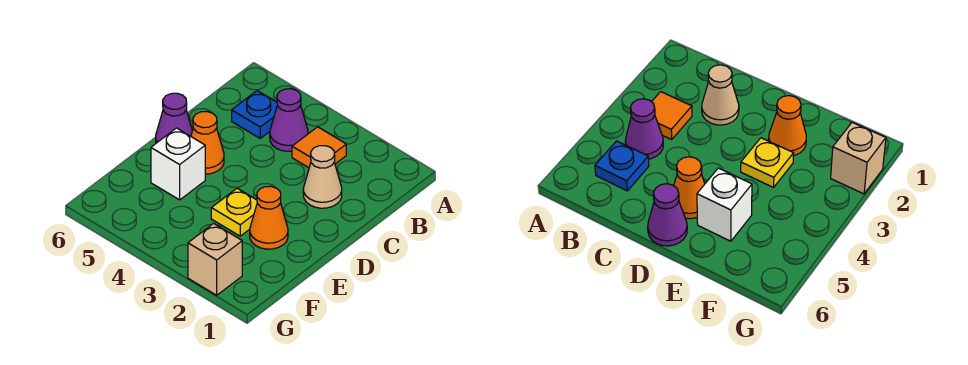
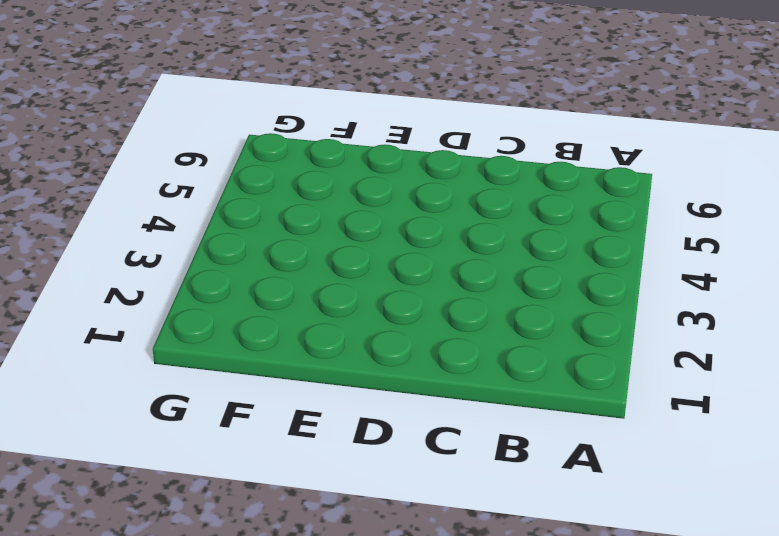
none -> orange tile B3 level 1
none -> purple cone B4 level 1

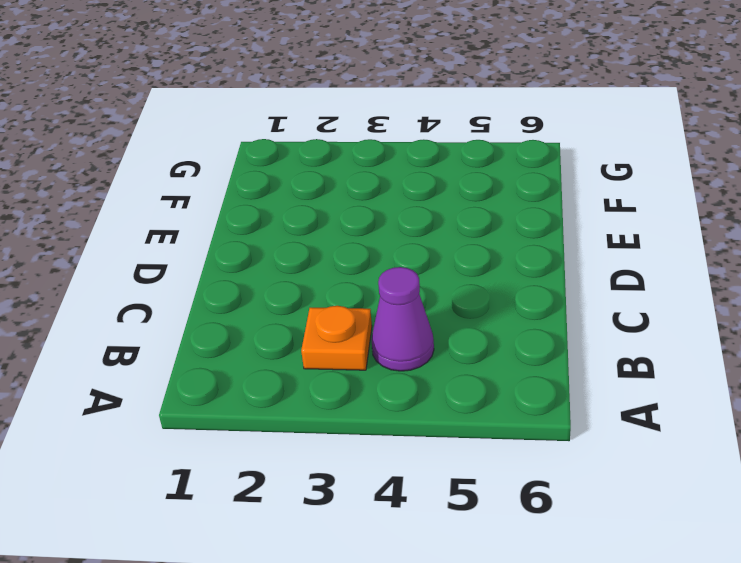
orange plate B3 level 1 -> orange tile B3 level 1
none -> blue plate B5 level 1
none -> tan cone C2 level 1

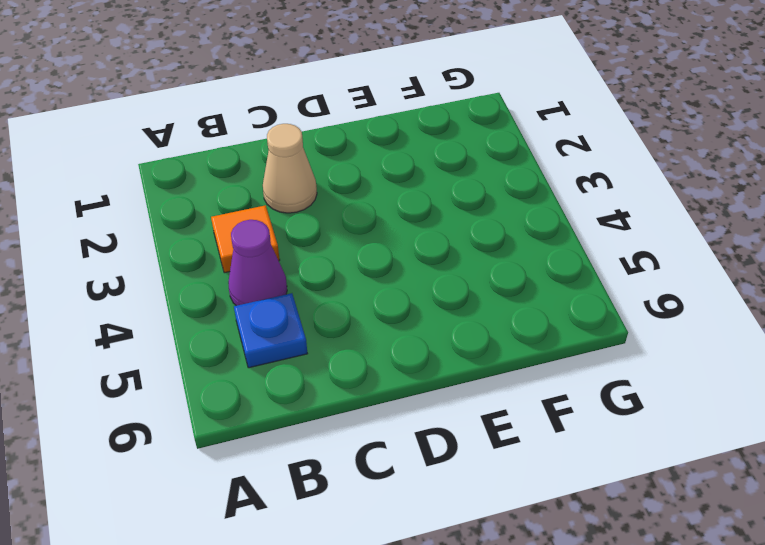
none -> orange cone D5 level 1
none -> purple cone D6 level 1

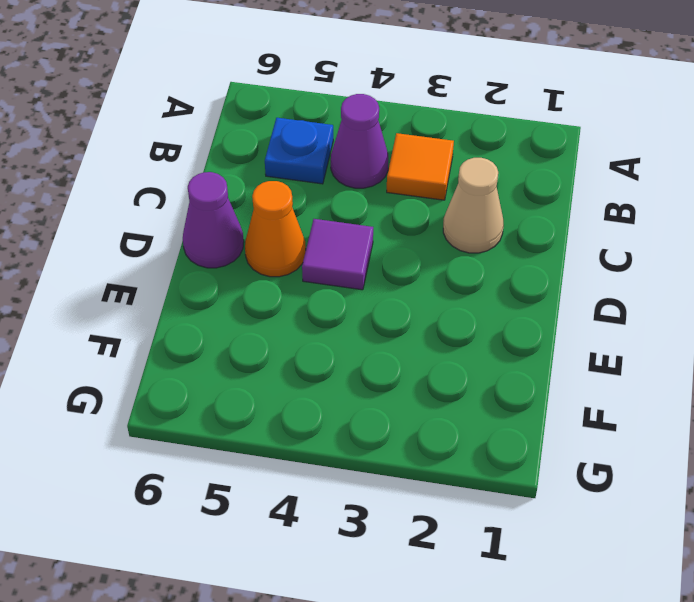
purple tile D4 level 1 -> none
none -> orange cone E2 level 1
none -> yellow plate E3 level 1

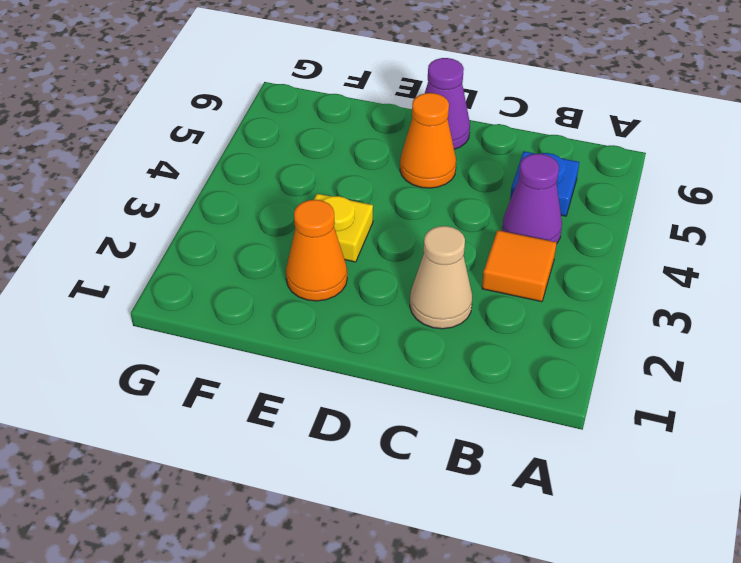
none -> white brick E5 level 1
none -> tan brick G2 level 1

